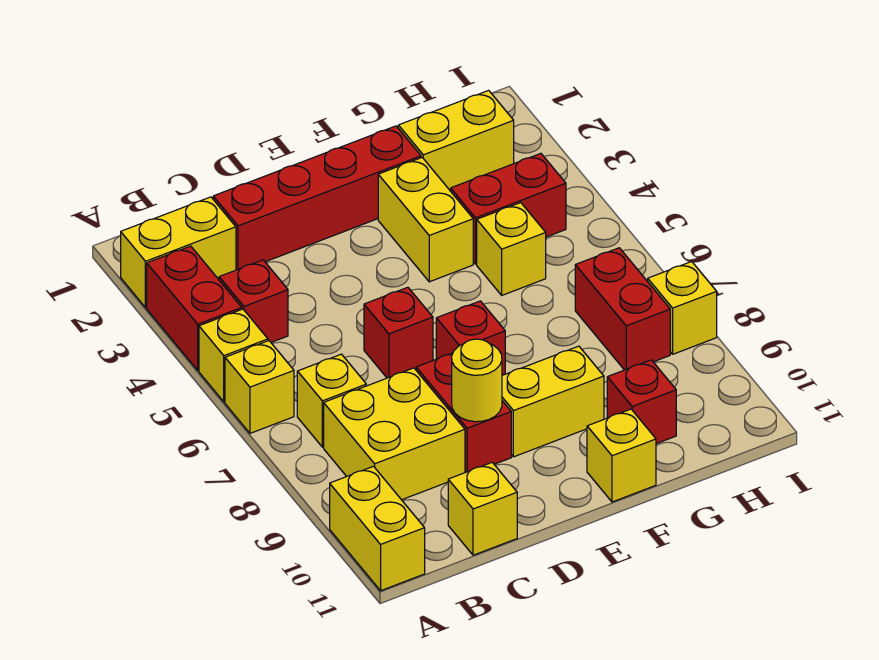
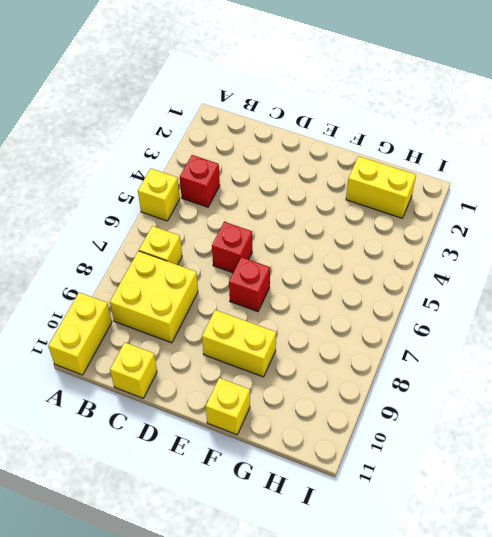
none -> yellow brick A2:B2 level 1
none -> red brick A3:A4 level 1
none -> yellow brick A6 level 1

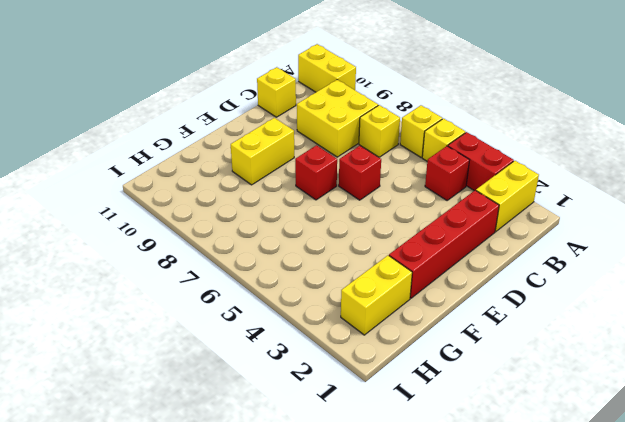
none -> red brick D8:D9 level 1
none -> yellow brick F3:F4 level 1
none -> yellow brick F11 level 1

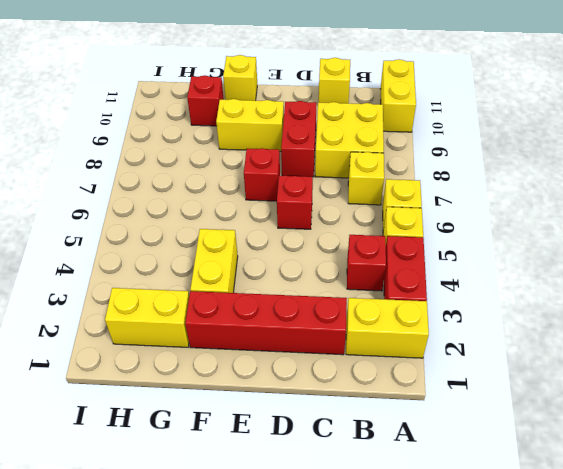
none -> red brick G4:H4 level 1
none -> yellow brick G5 level 1
none -> red brick H7:H8 level 1

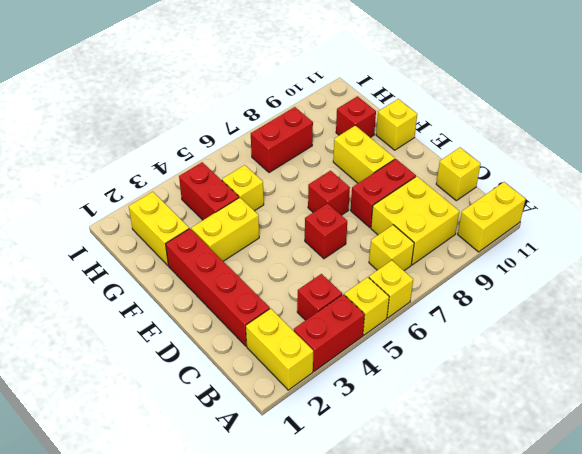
none -> yellow brick I8 level 1
none -> yellow round brick D9 level 2

